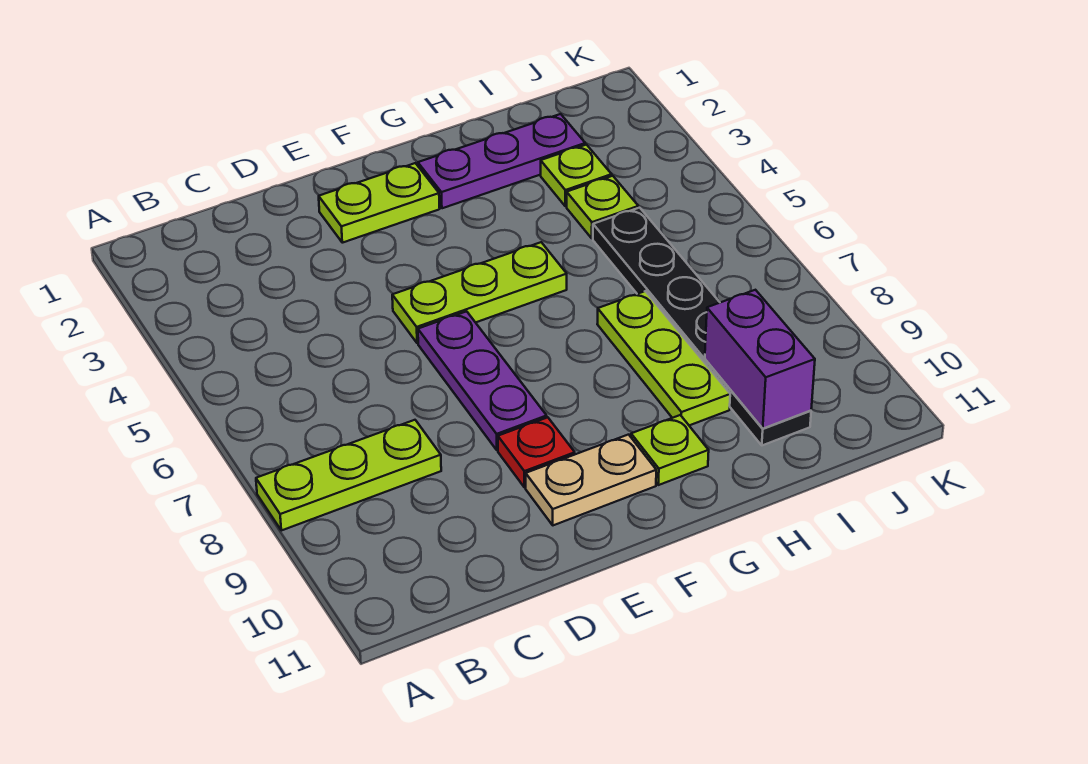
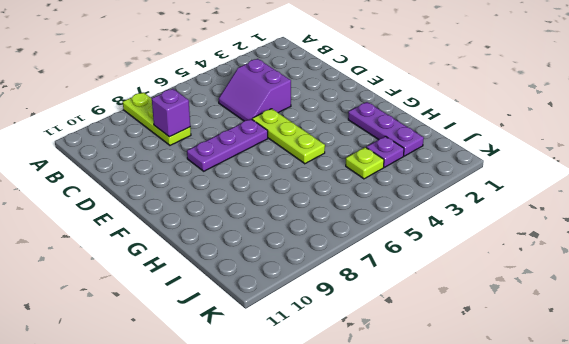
purple slope C4:D5 level 1 top 4 -> none
purple brick C8 level 2 -> none
purple plate I3 level 1 -> lime plate I3 level 1
none -> lime plate E2:F2 level 1
none -> red plate E9 level 1
none -> tan plate E10:F10 level 1

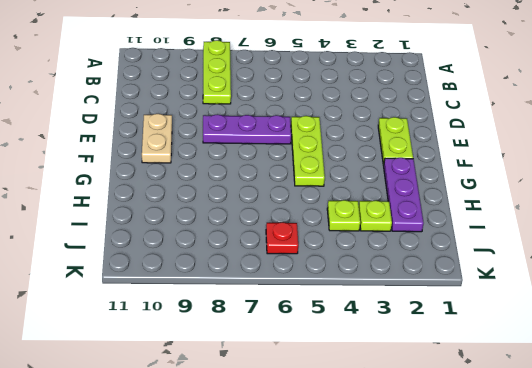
red plate J6 level 1 -> red plate E9 level 1
none -> lime plate G10 level 1
none -> lime plate H7:H9 level 1
none -> black plate I5:I10 level 1

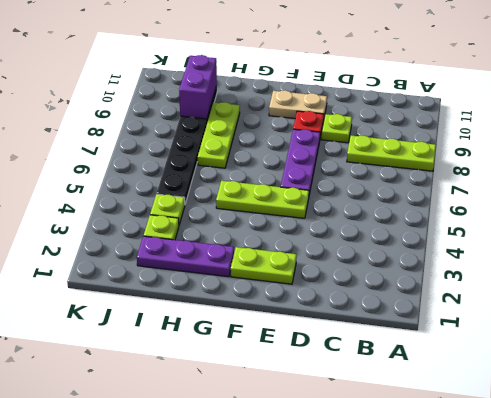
lime plate D9 level 1 -> lime plate G10 level 1

